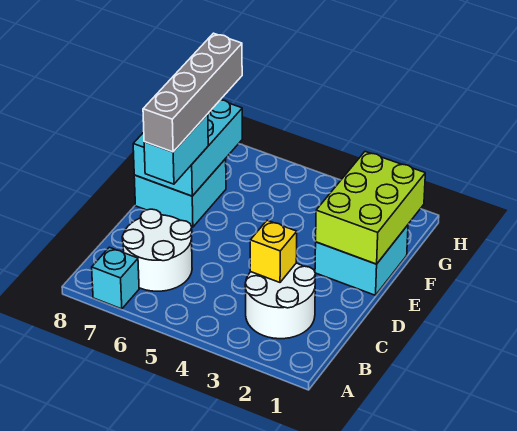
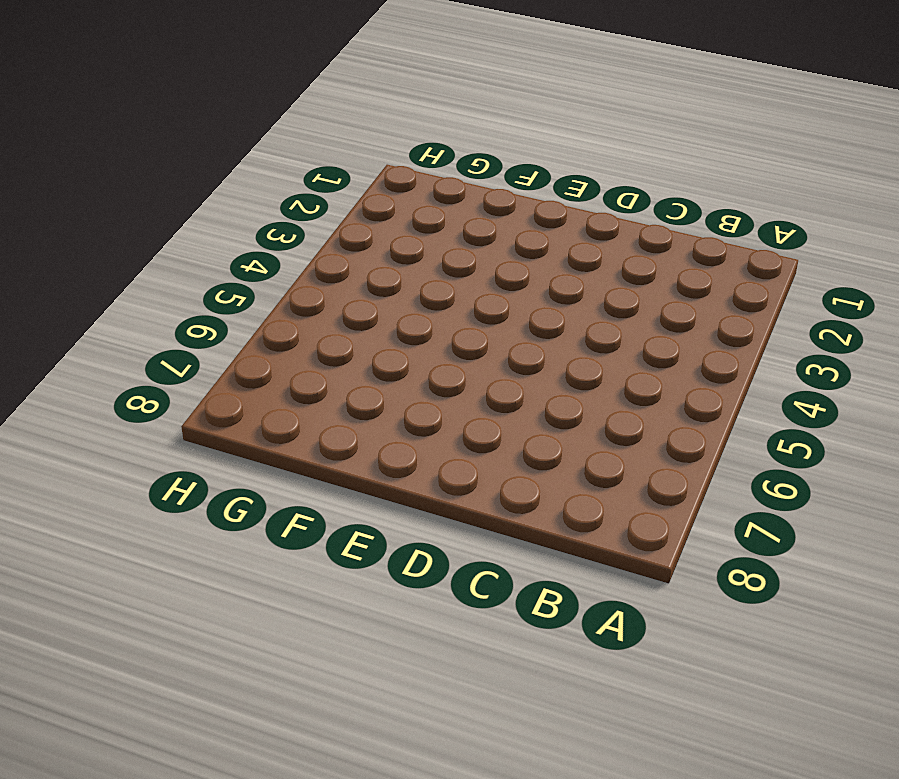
none -> cyan brick A7 level 1
none -> white round brick B2:C3 level 1

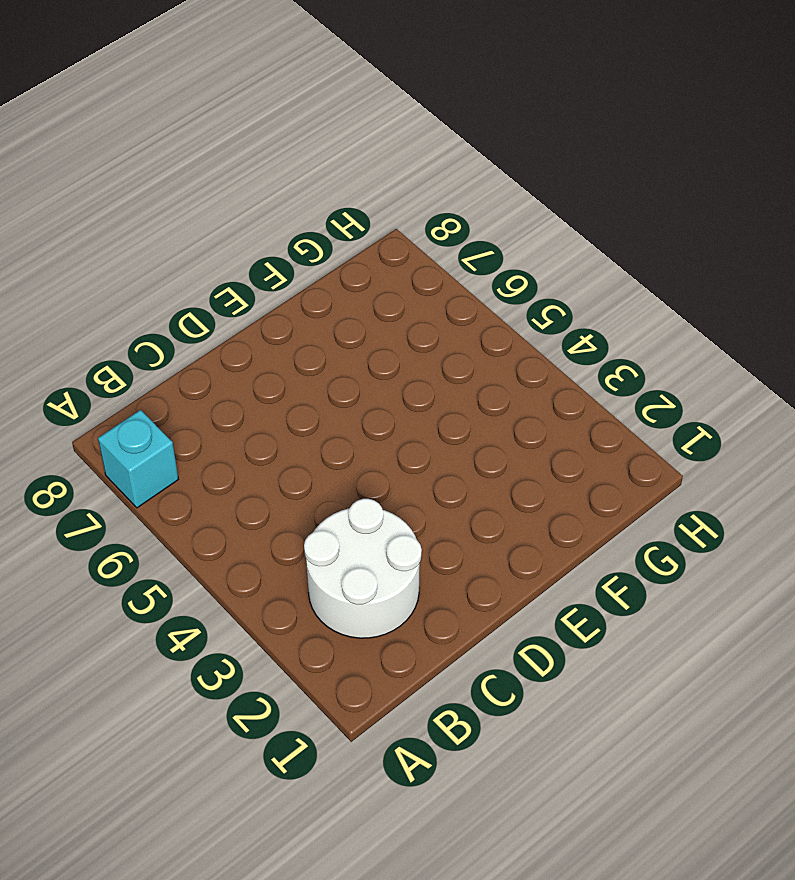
none -> white round brick B6:C7 level 1
none -> cyan brick E1:F2 level 1

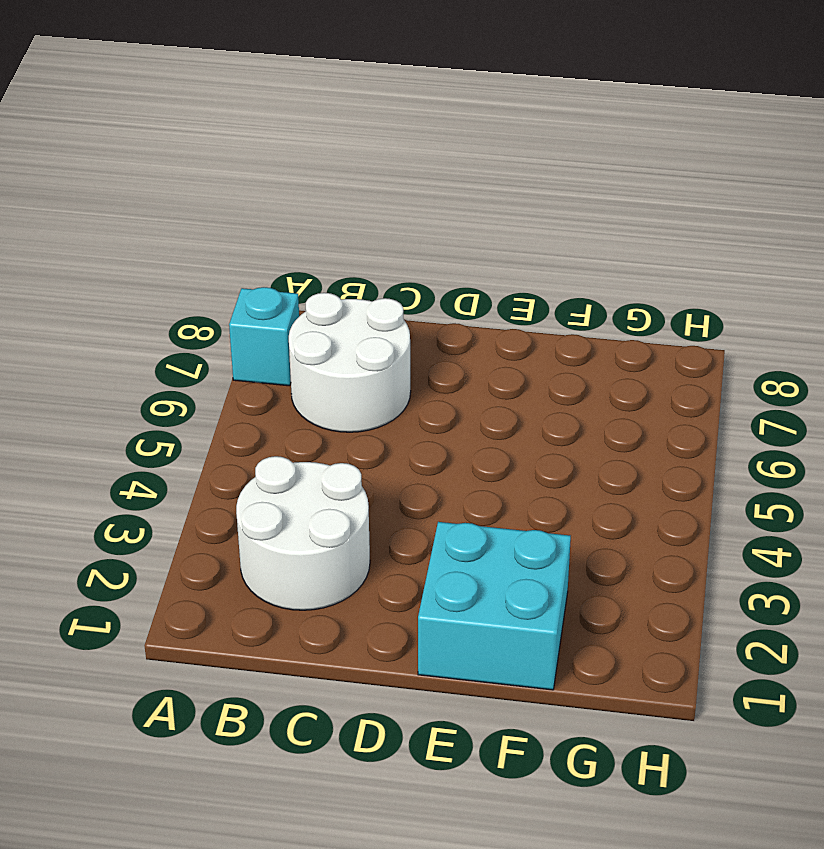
none -> cyan brick E7:F8 level 1
none -> yellow brick C3 level 2

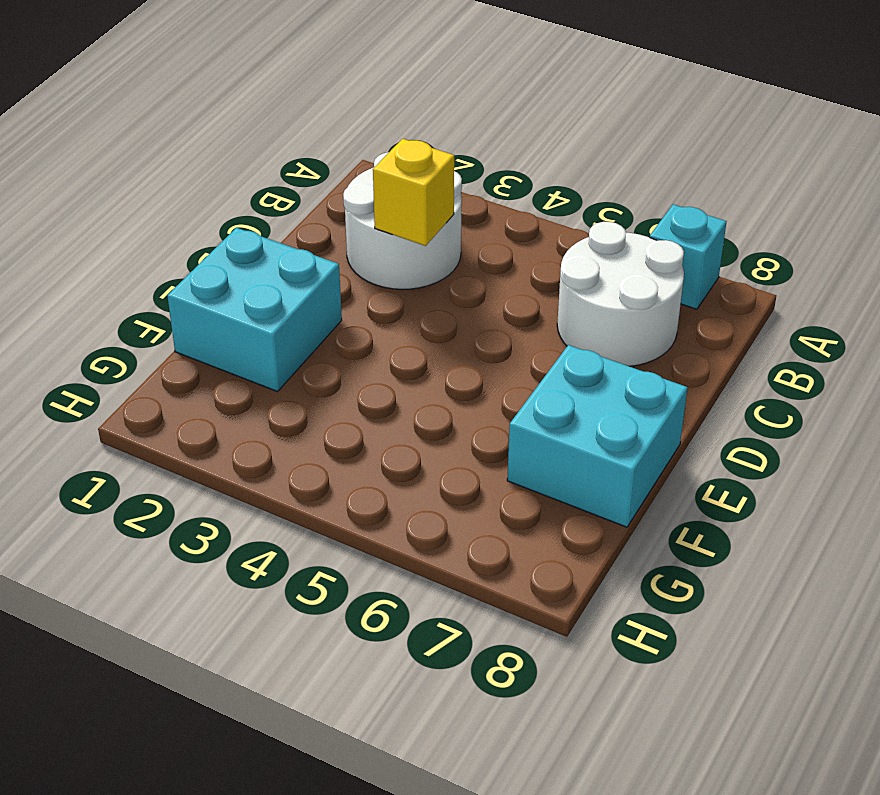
none -> lime brick E1:G2 level 2
none -> cyan brick E7:G8 level 2

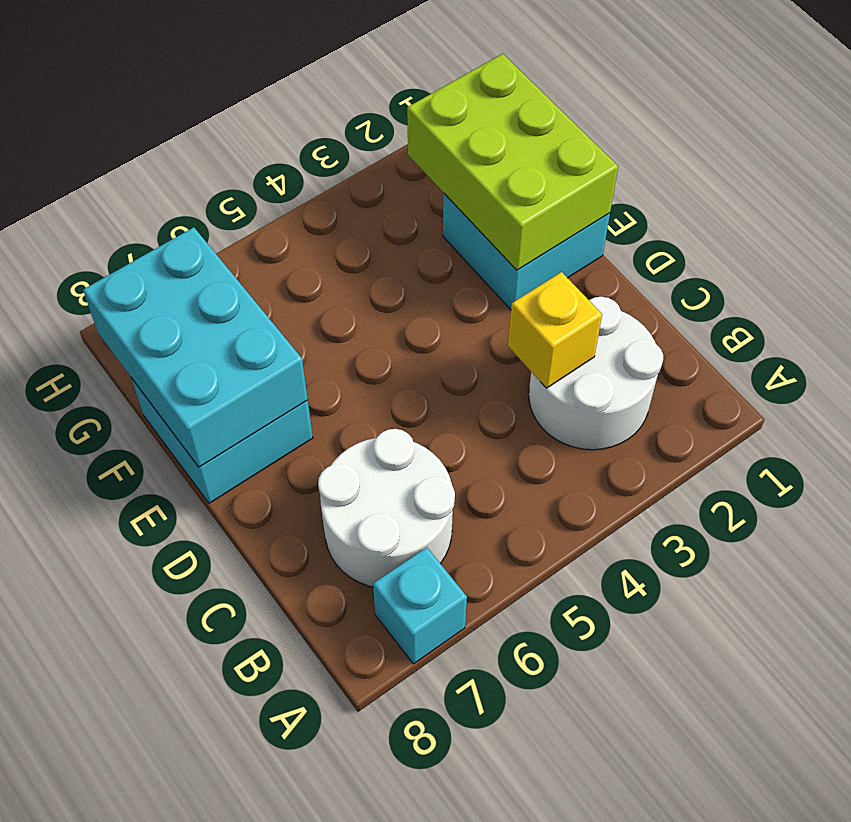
none -> cyan brick D7:E7 level 3
none -> grey brick D7:G7 level 4

